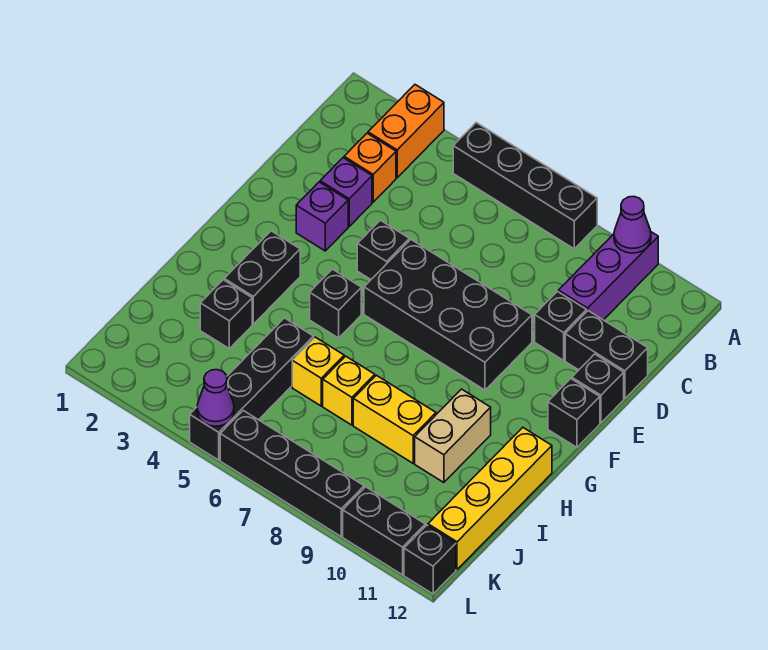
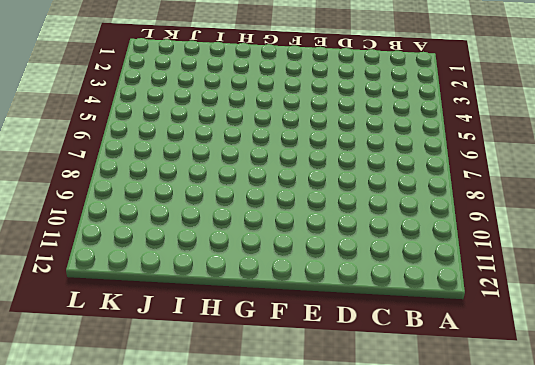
none -> orange brick A3:B3 level 1
none -> black brick A5:A8 level 1
none -> purple brick A10:C10 level 1

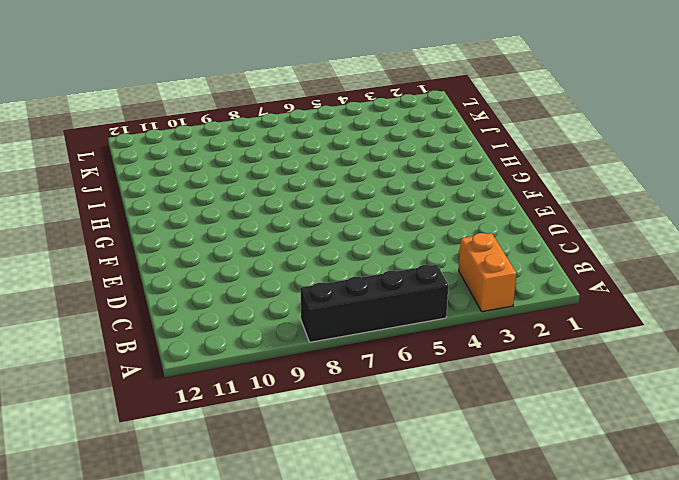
none -> purple brick A10:C10 level 1
none -> orange brick C3 level 1
none -> purple brick D3 level 1

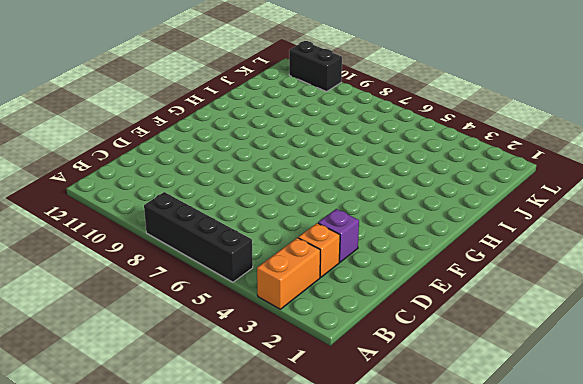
none -> purple brick A10:C10 level 1
none -> black brick D10 level 1
none -> black brick D11:D12 level 1

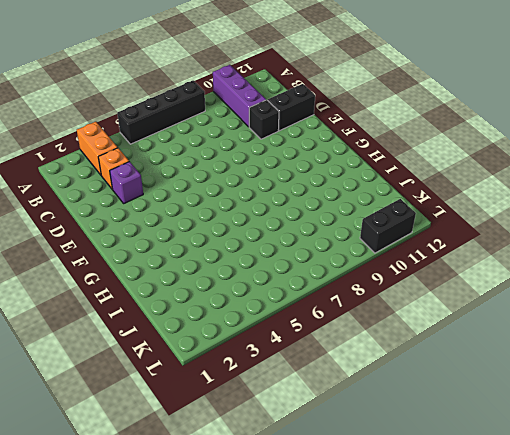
none -> purple brick E3 level 1
none -> black brick E5 level 1
none -> black brick E6:F9 level 1

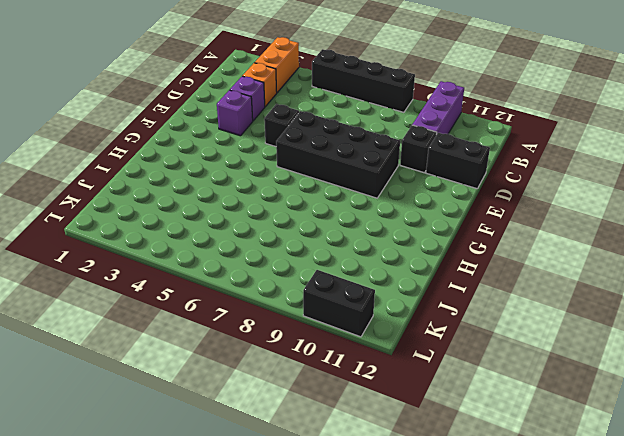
none -> black brick E12 level 1
none -> black brick F12 level 1
none -> black brick G3:H3 level 1

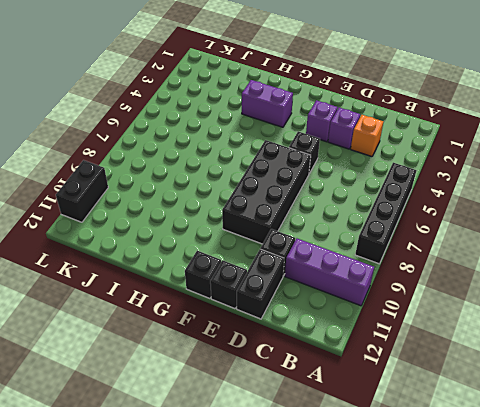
purple brick G3:H3 level 1 -> black brick G3:H3 level 1
none -> orange brick A3:B3 level 1
none -> black brick G5 level 1
none -> tan brick H10:I10 level 1

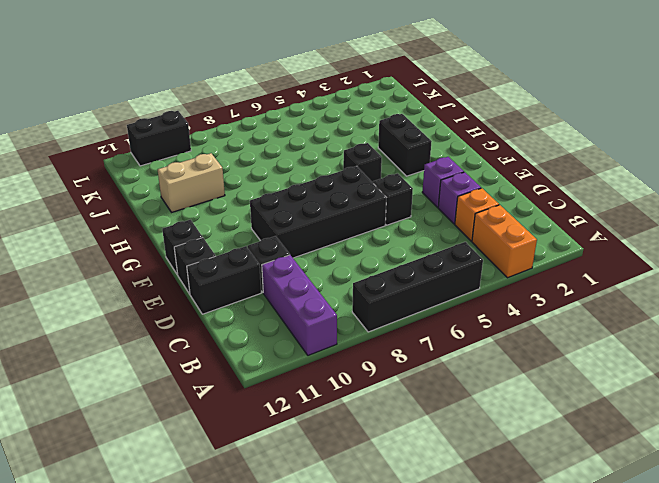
tan brick I10:I11 level 1 -> tan brick H10:I10 level 1
none -> yellow brick H12:K12 level 1
none -> black brick I3 level 1
none -> black brick I5:L5 level 1

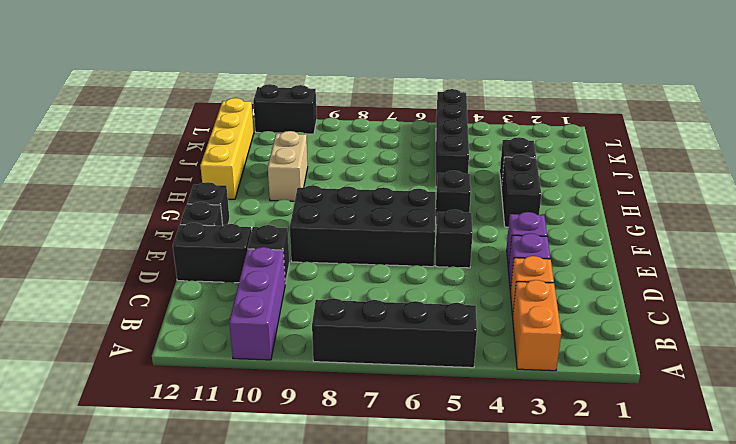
none -> yellow brick I6 level 1
none -> yellow brick I7 level 1
none -> yellow brick I8:I9 level 1

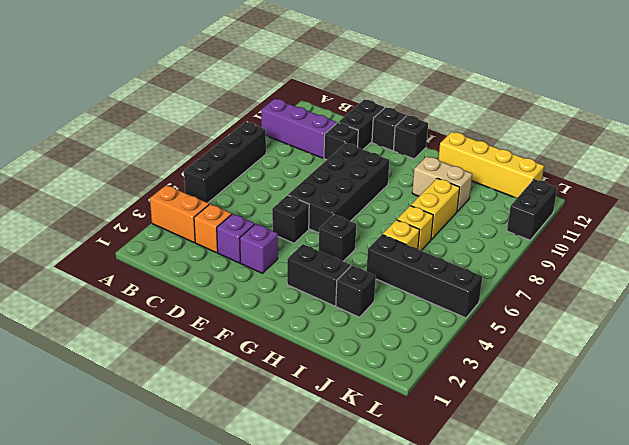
none -> black brick L6:L9 level 1
none -> black brick L12 level 1
none -> purple cone A10 level 2

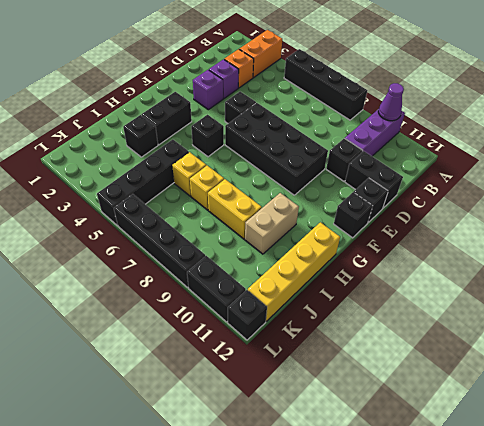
none -> purple cone L5 level 2

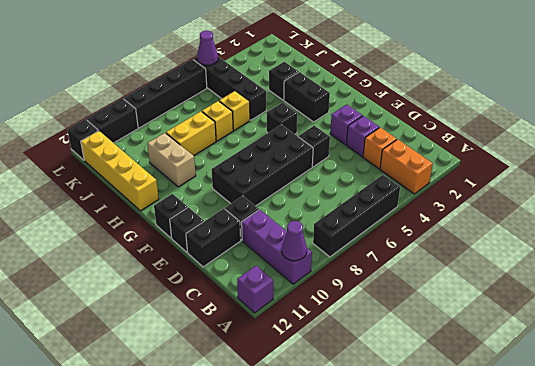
purple brick A12 level 1 -> none

